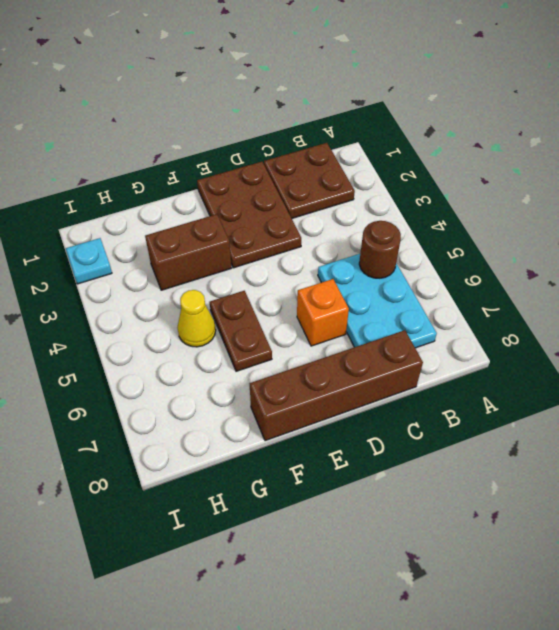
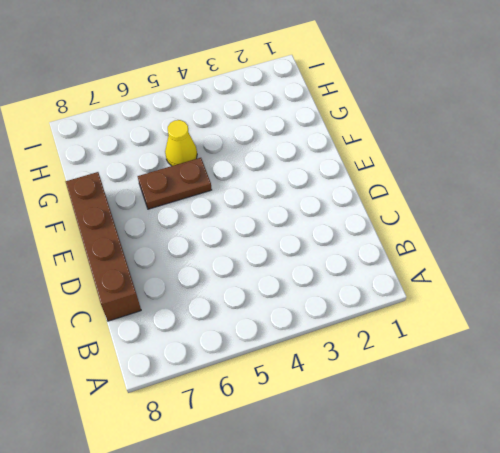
none -> brown plate B1:C2 level 1
none -> cyan plate B5:C7 level 1

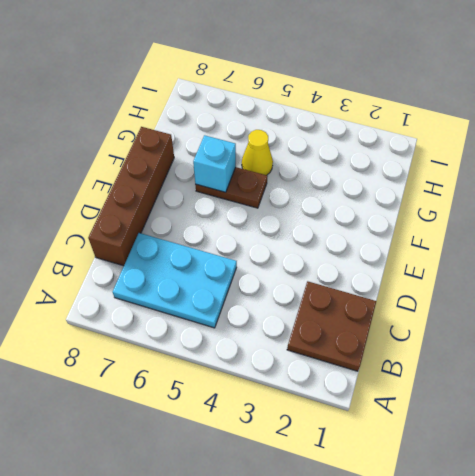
cyan brick F6 level 2 -> none
none -> brown plate D1:E3 level 1
none -> orange brick D6 level 1

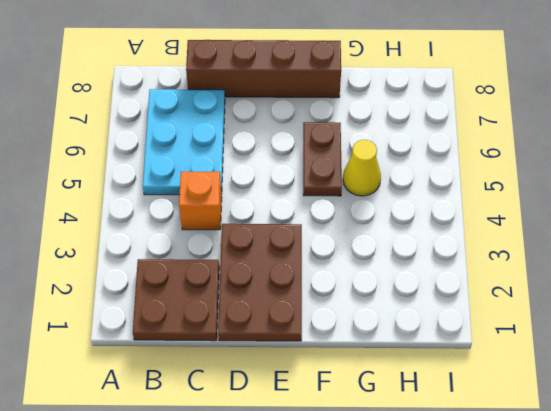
orange brick C4 level 1 -> orange brick D6 level 1
none -> brown brick F3:G3 level 1
none -> cyan plate I2 level 1

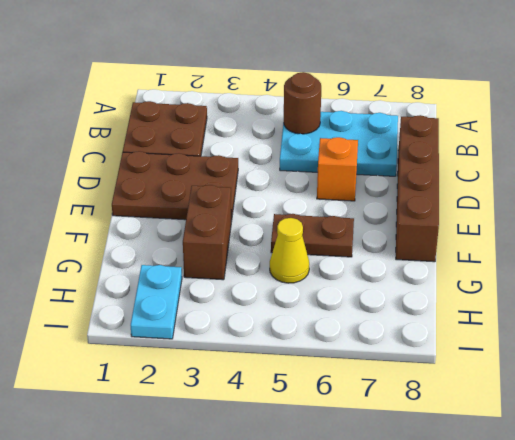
cyan plate H2:I2 level 1 -> cyan plate I2 level 1

